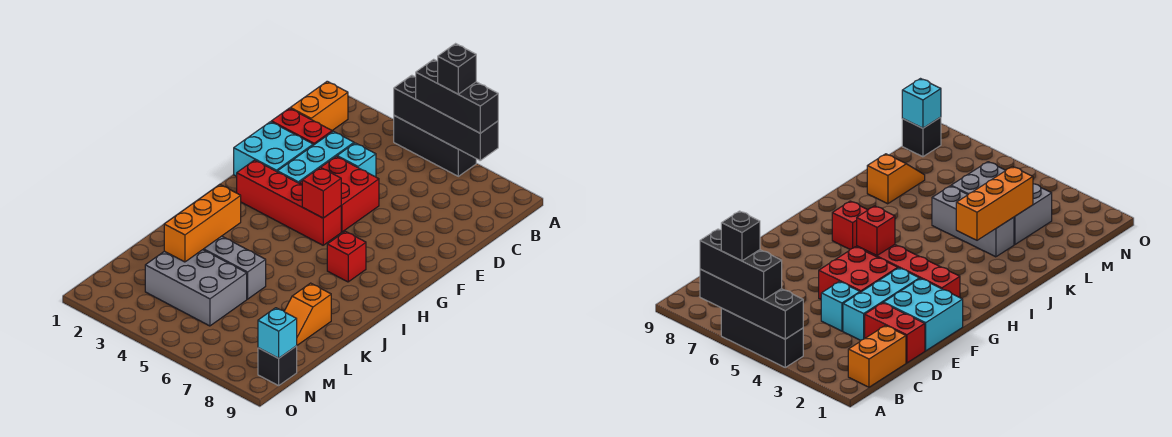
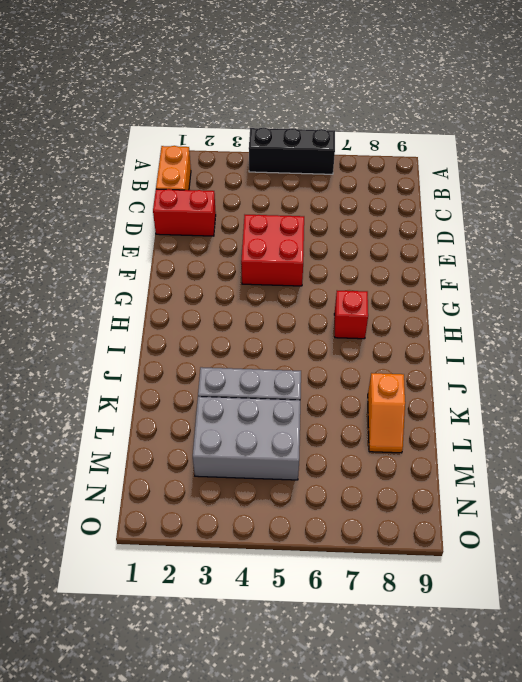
none -> cyan brick D3:F3 level 1
none -> cyan brick D4 level 1
none -> cyan brick E1:F2 level 1

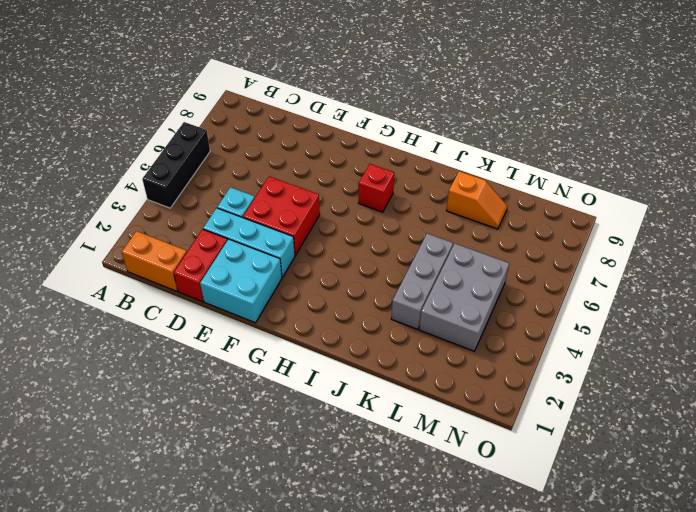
none -> red brick G2:G5 level 1
none -> black brick N9 level 1
none -> black brick A4:A7 level 2

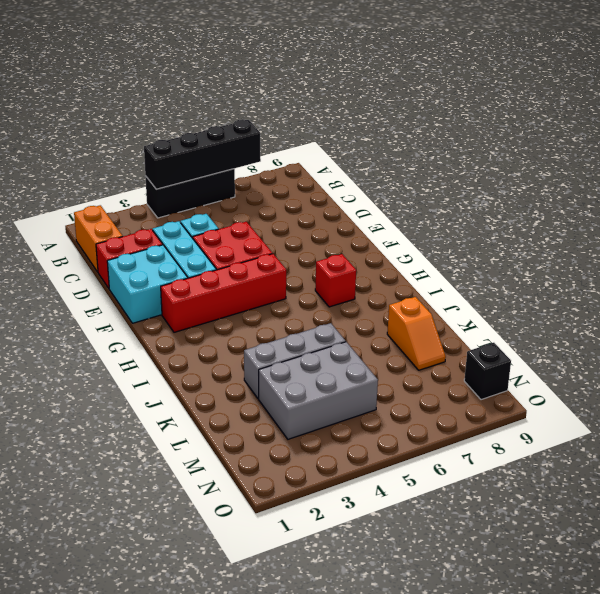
none -> red brick G5 level 2
none -> orange brick J3:L3 level 2
none -> cyan brick N9 level 2

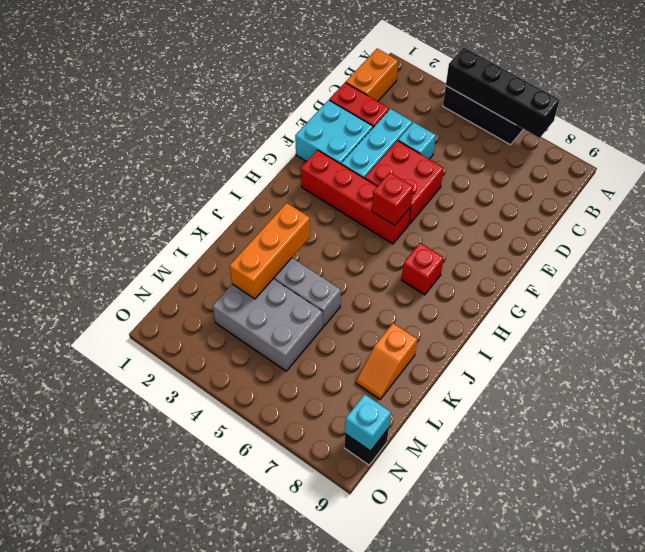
none -> black brick A5:A7 level 3
none -> black brick A6 level 4

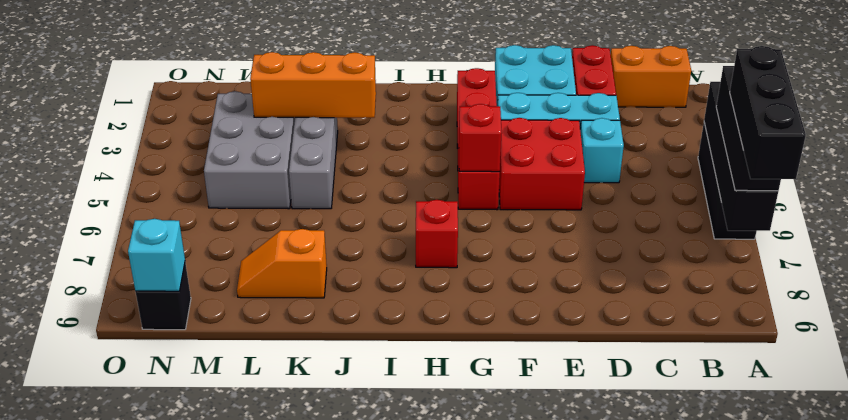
black brick A6:A8 level 4 -> black brick A6 level 4

